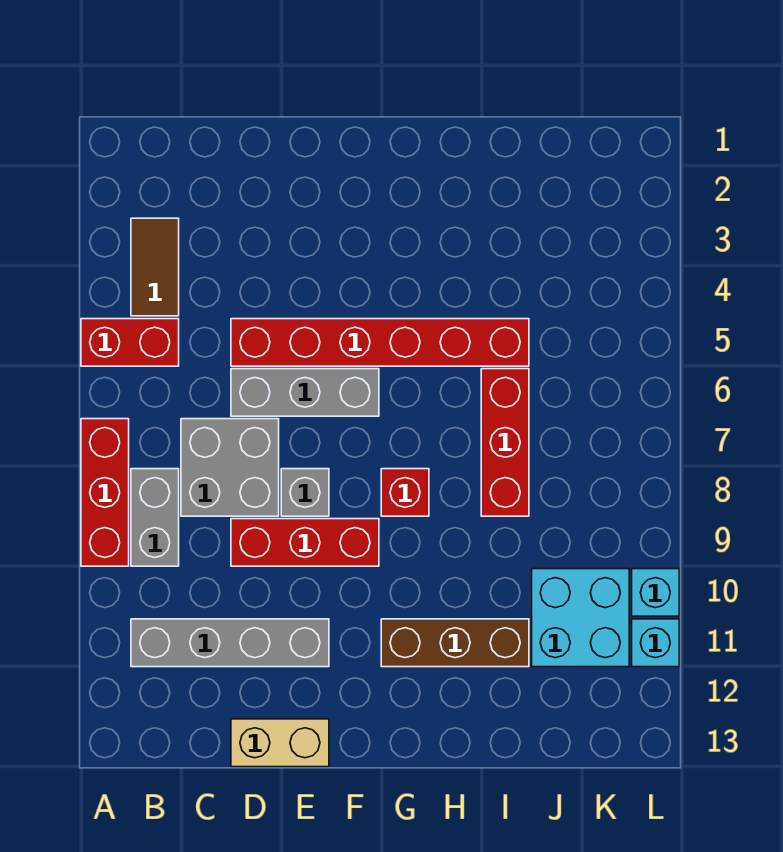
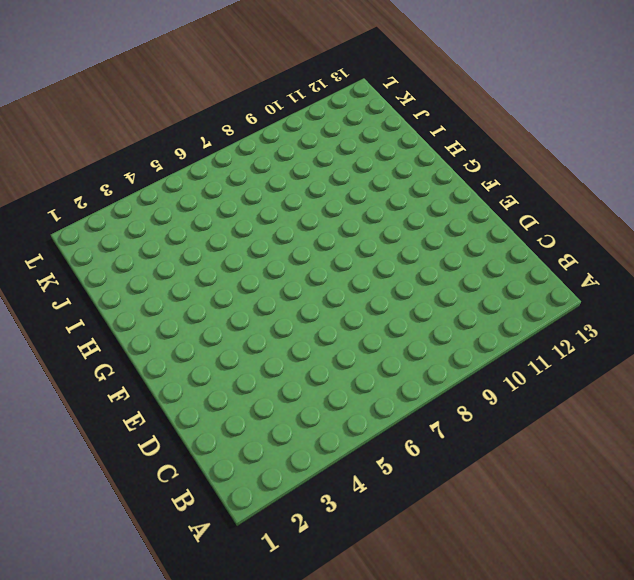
none -> red brick A5:B5 level 1
none -> red brick A7:A9 level 1
none -> brown tile B3:B4 level 1

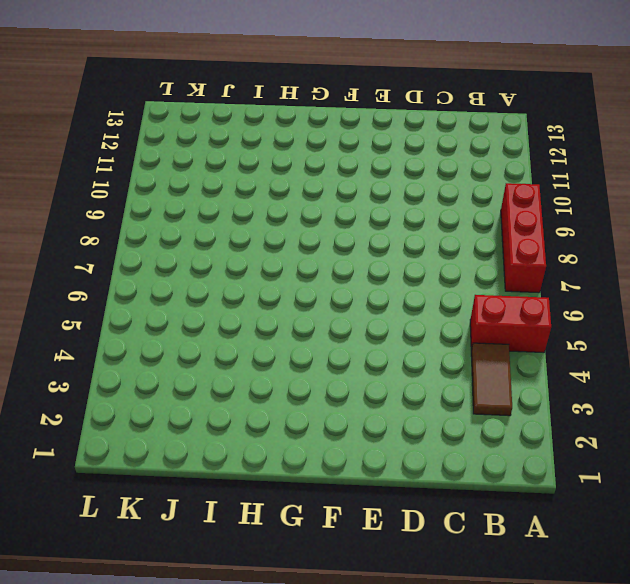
none -> grey brick B8:B9 level 1
none -> grey brick B11:E11 level 1
none -> grey brick C7:D8 level 1

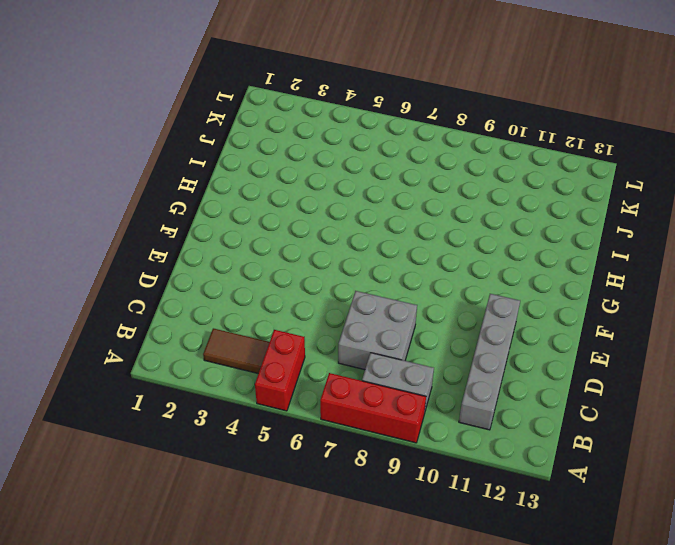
none -> red brick D5:I5 level 1
none -> grey brick D6:F6 level 1
none -> red brick D9:F9 level 1

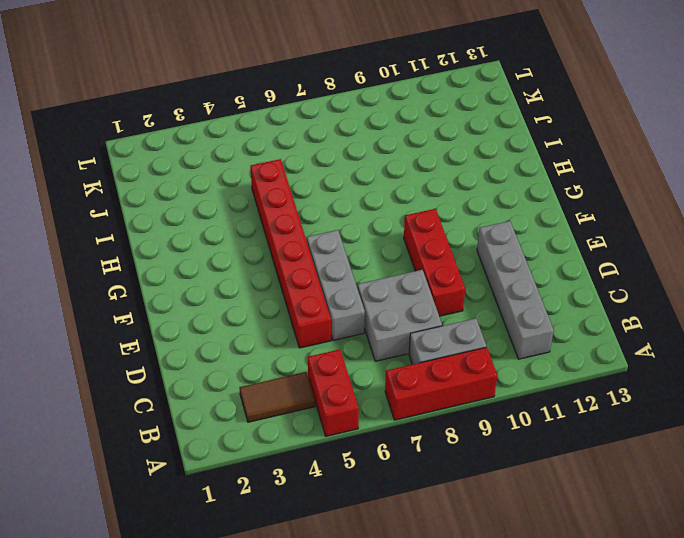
none -> tan brick D13:E13 level 1
none -> grey brick E8 level 1
none -> red brick G8 level 1

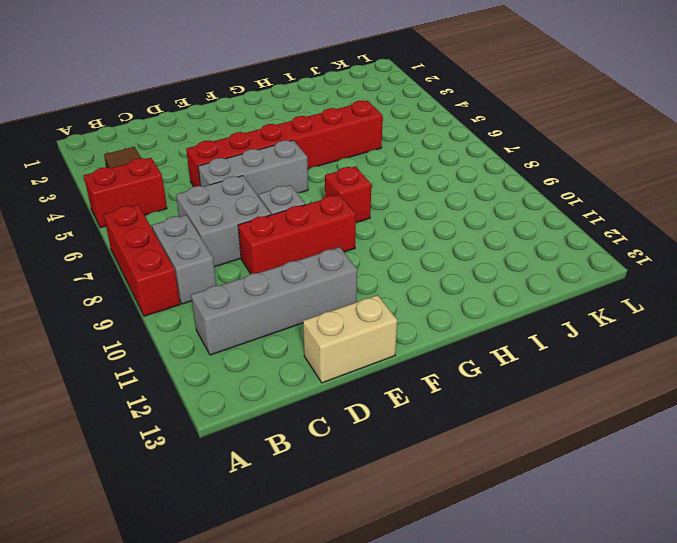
none -> brown brick G11:I11 level 1
none -> red brick I6:I8 level 1
none -> cyan brick J10:K11 level 1

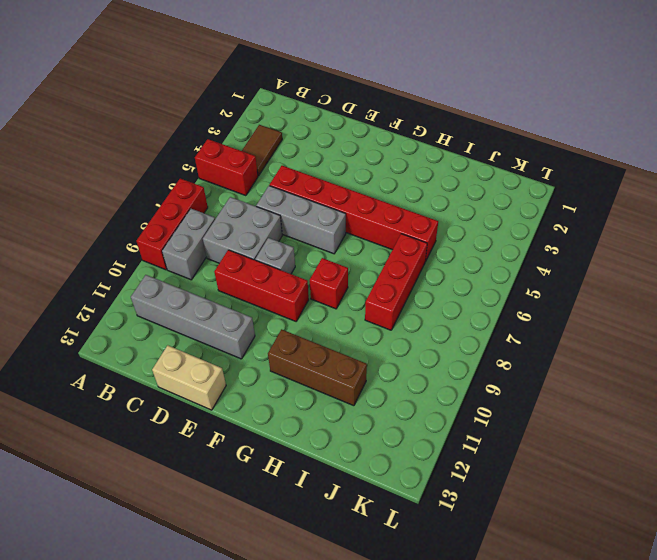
none -> cyan brick J10:K11 level 1
none -> cyan brick L10 level 1
none -> cyan brick L11 level 1

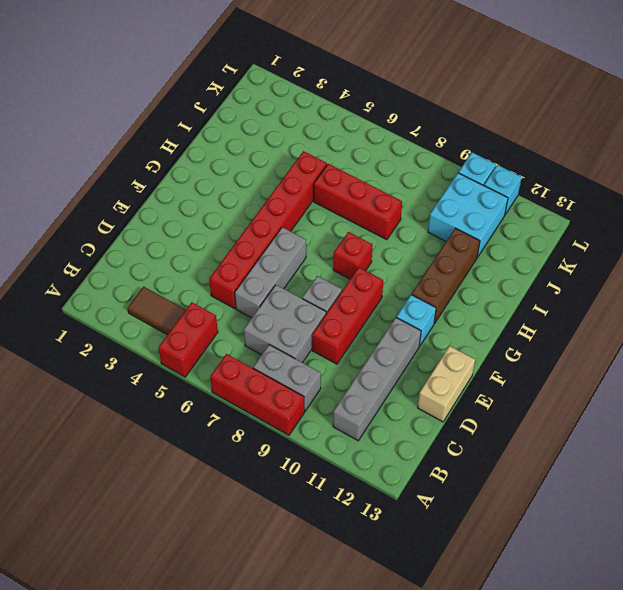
cyan brick F11 level 1 -> none

